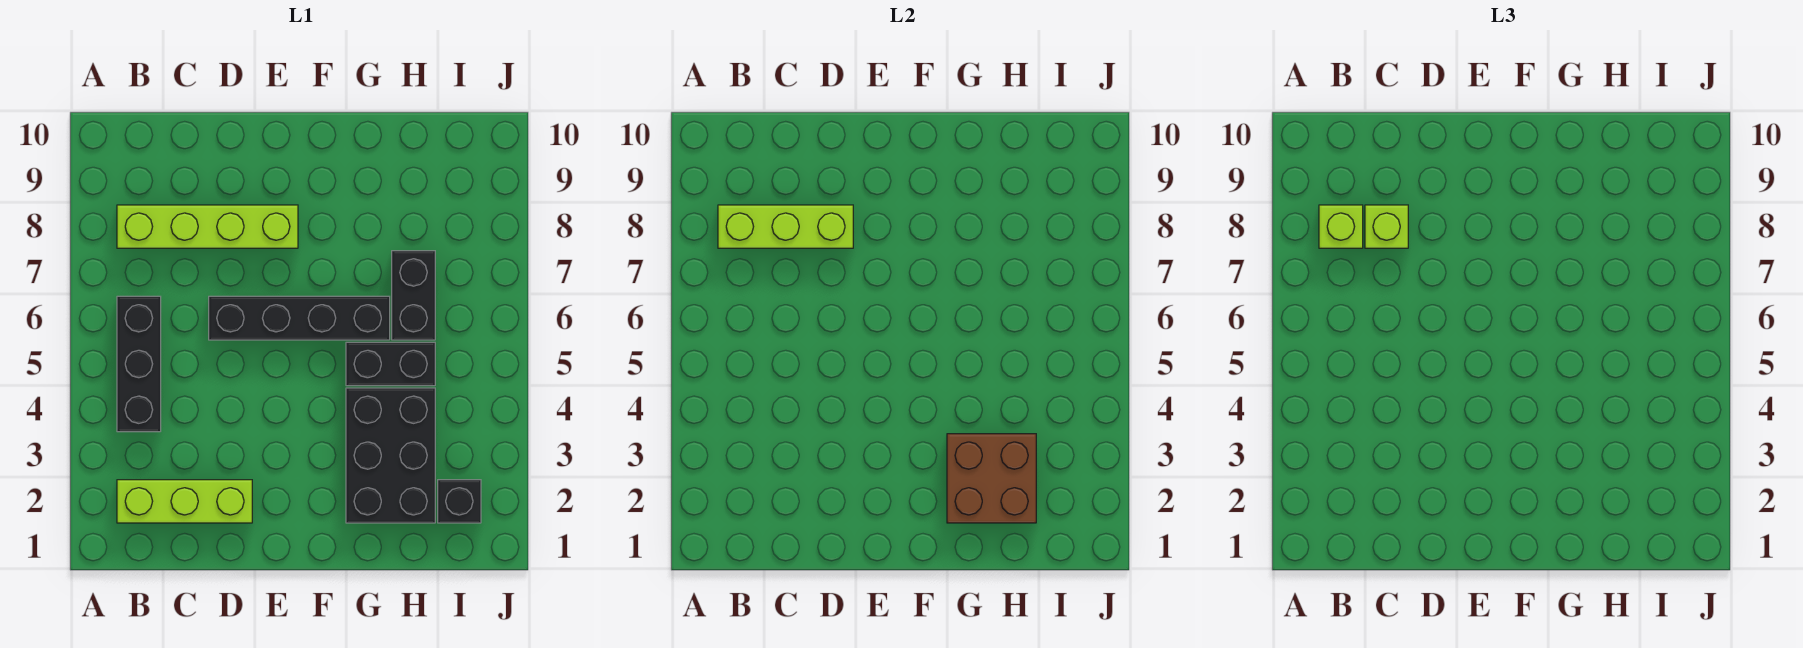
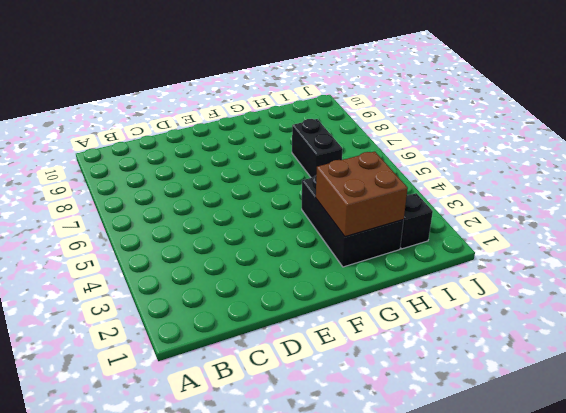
none -> lime brick B2:D2 level 1
none -> black brick B4:B6 level 1
none -> lime brick B8:E8 level 1

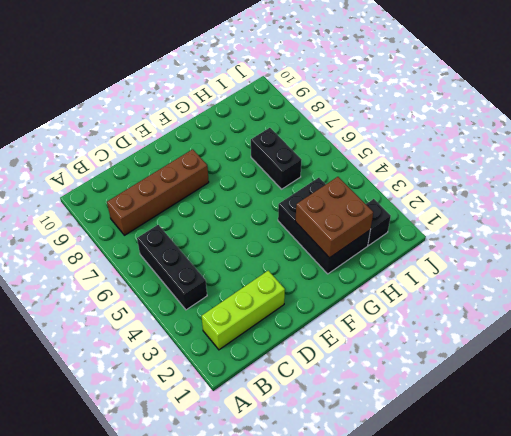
brown brick B8:E8 level 1 -> lime brick B8:E8 level 1
none -> black brick D6:G6 level 1
none -> black brick G5:H5 level 1
none -> lime brick B8:D8 level 2

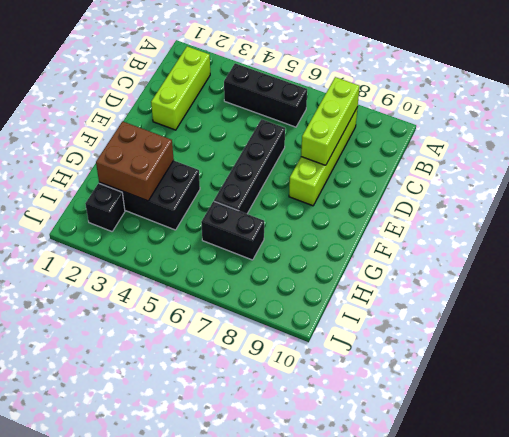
none -> black brick G5:H5 level 1
none -> lime brick B8 level 3
none -> lime brick C8 level 3

